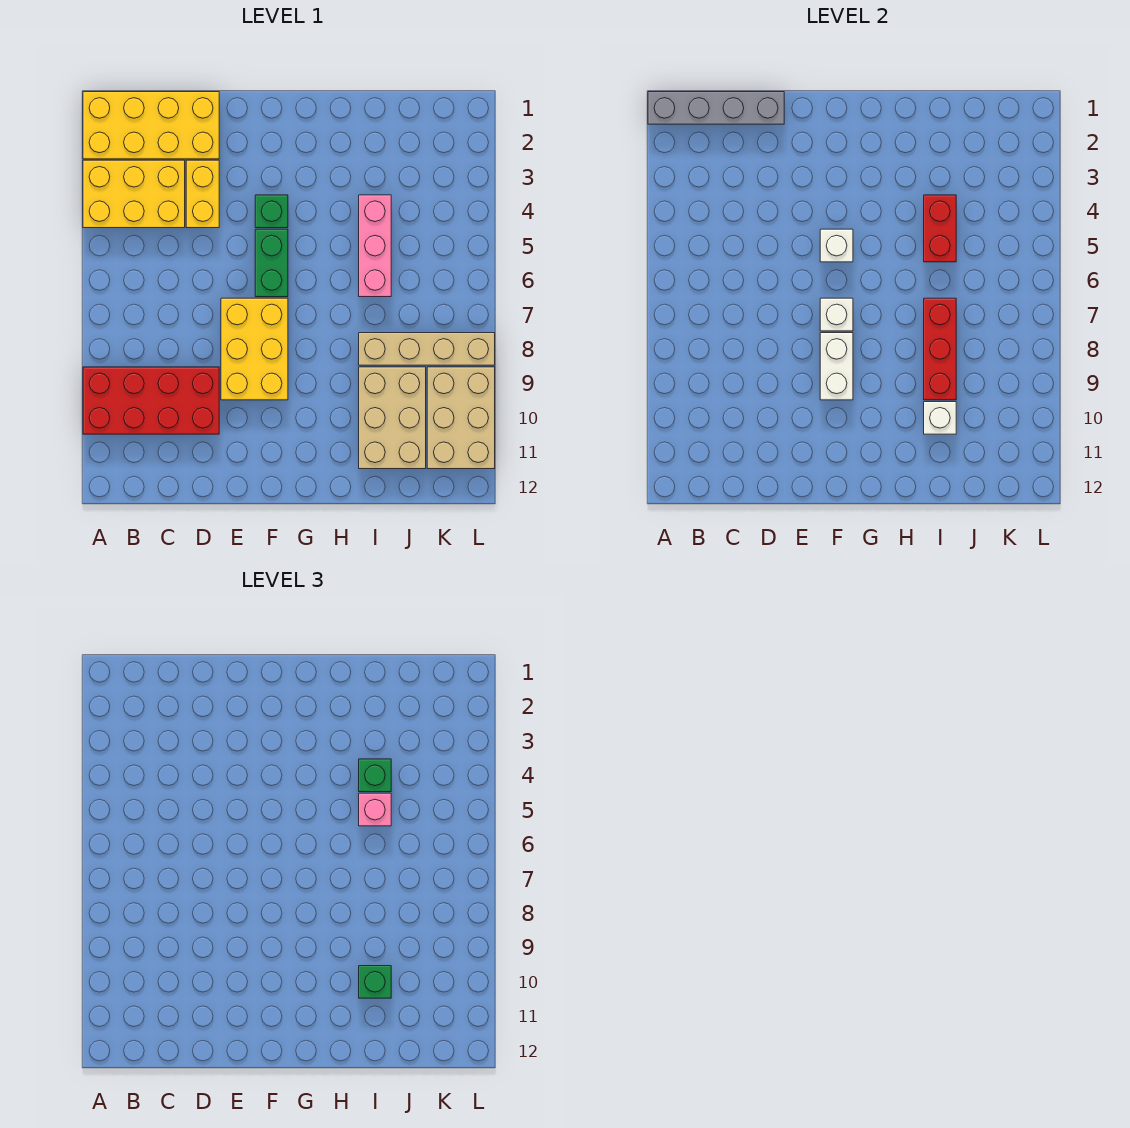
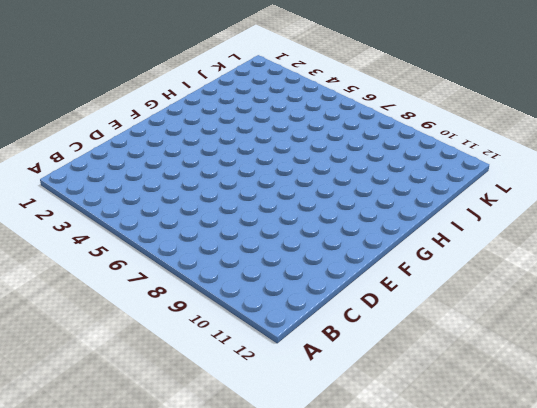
none -> yellow brick A1:D2 level 1
none -> yellow brick A3:C4 level 1
none -> red brick A9:D10 level 1

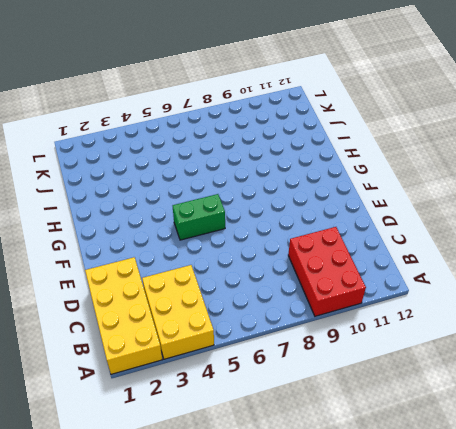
red brick A9:C10 level 1 -> red brick A9:D10 level 1
none -> yellow brick D3:D4 level 1
none -> yellow brick E7:F9 level 1
none -> green brick F4 level 1

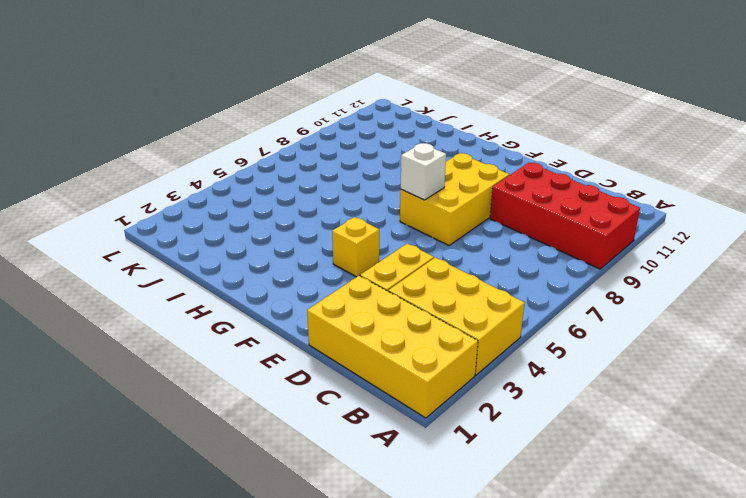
yellow brick F4 level 1 -> green brick F4 level 1
none -> green brick F5:F6 level 1
none -> pink brick I4:I6 level 1
none -> tan brick I8:L8 level 1

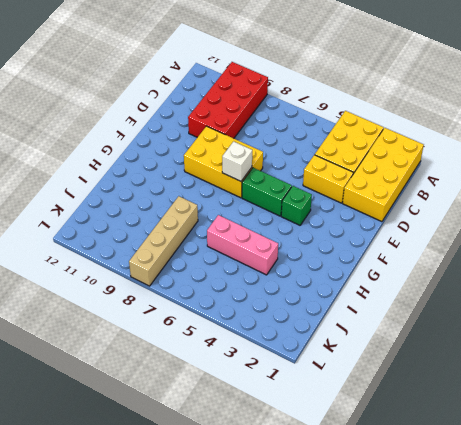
none -> tan brick I9:J11 level 1
none -> tan brick K9:L11 level 1
none -> grey brick A1:D1 level 2

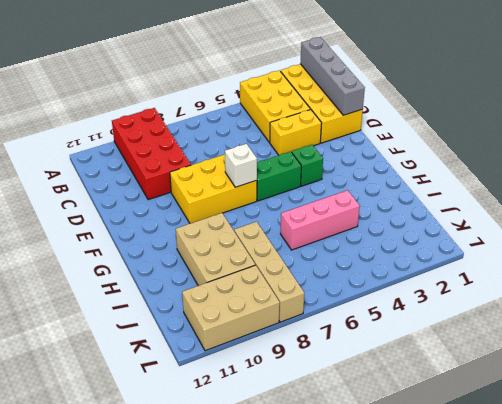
tan brick H9:J10 level 1 -> tan brick I9:J11 level 1
none -> white brick F5 level 2
none -> white brick F8:F9 level 2
none -> red brick I4:I5 level 2

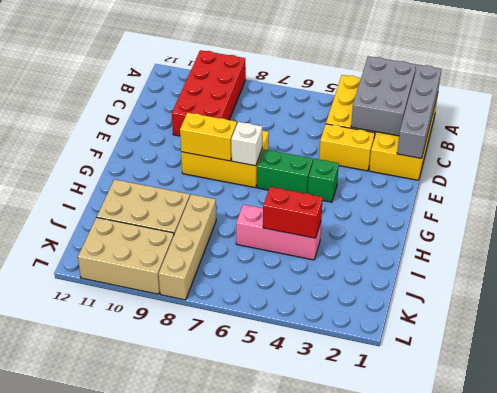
grey brick A2:C3 level 2 -> none
yellow brick F8:F9 level 2 -> white brick F8:F9 level 2
none -> white brick F5 level 2
none -> red brick I7:I9 level 2
none -> white brick I10 level 2

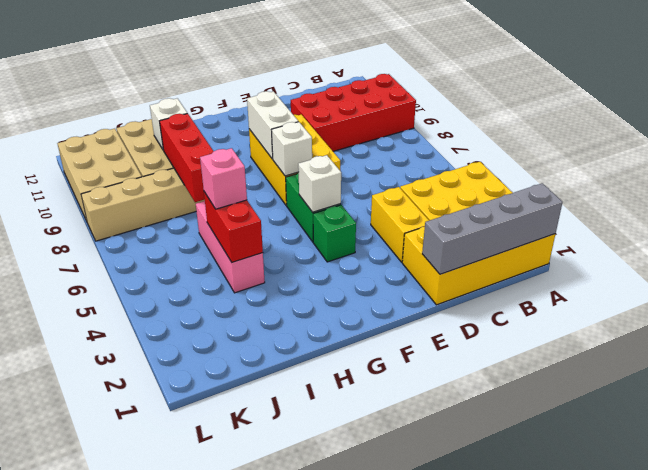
none -> green brick I4 level 3
none -> green brick I10 level 3

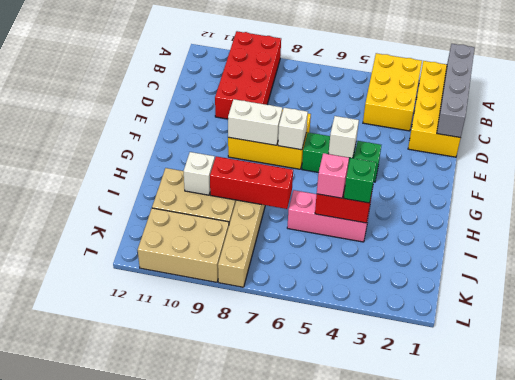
none -> yellow brick D3:D4 level 1
none -> green brick I10 level 3

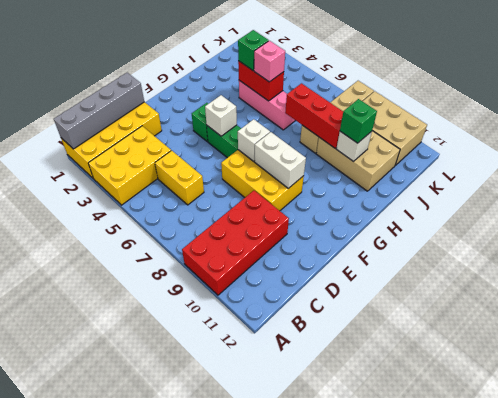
yellow brick C5:C6 level 1 -> yellow brick D3:D4 level 1

